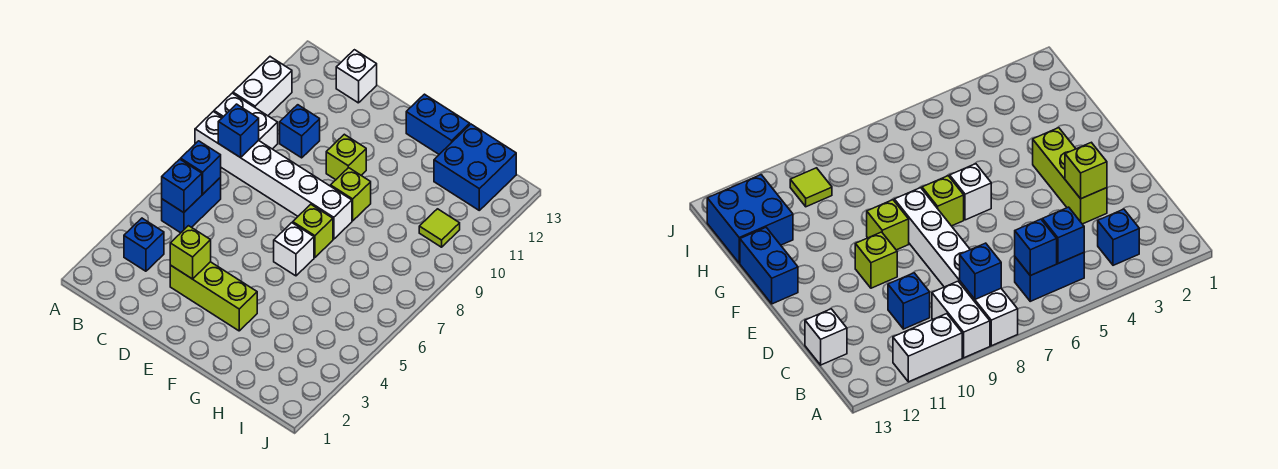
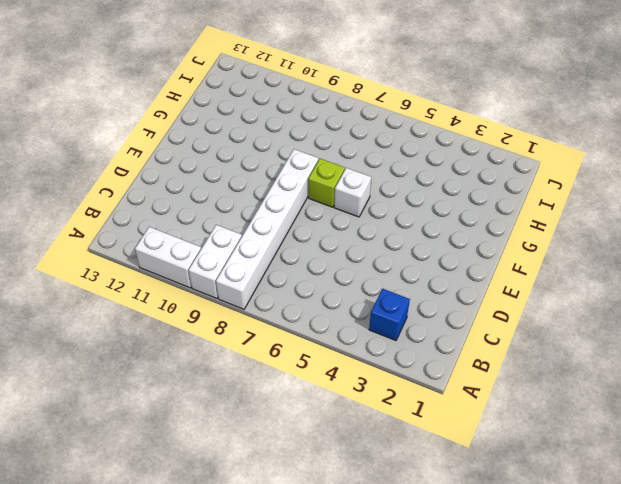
none -> blue brick B5:B6 level 1
none -> blue brick C10 level 1
none -> white brick C13 level 1

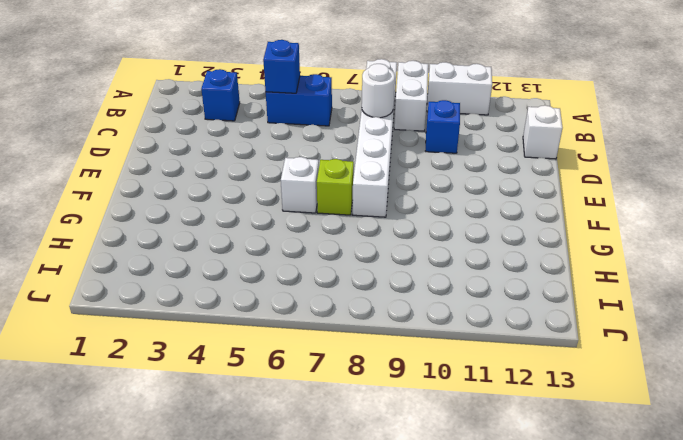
white round brick C8 level 2 -> none
none -> lime brick D3:F3 level 1
none -> lime brick E10 level 1
none -> lime brick F9 level 1

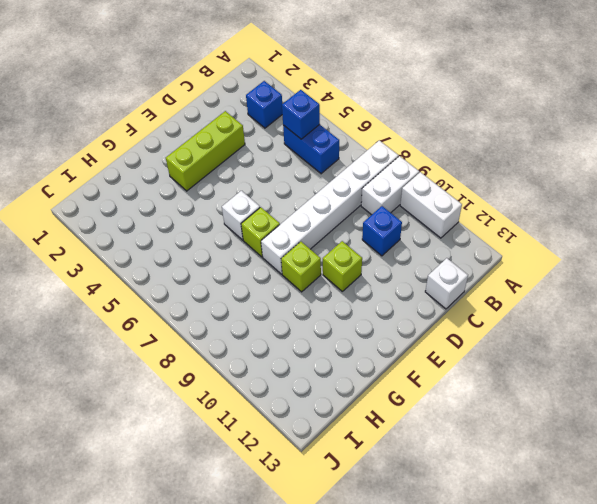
none -> blue brick F13:G13 level 1
none -> blue brick H12:I13 level 1
none -> lime tile I10 level 1

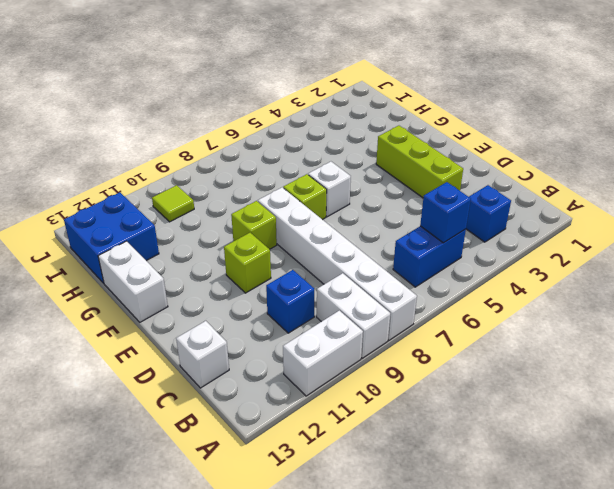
white brick F13:G13 level 1 -> blue brick F13:G13 level 1
none -> blue brick B6 level 2
none -> blue brick B8 level 2
none -> lime brick D3 level 2

